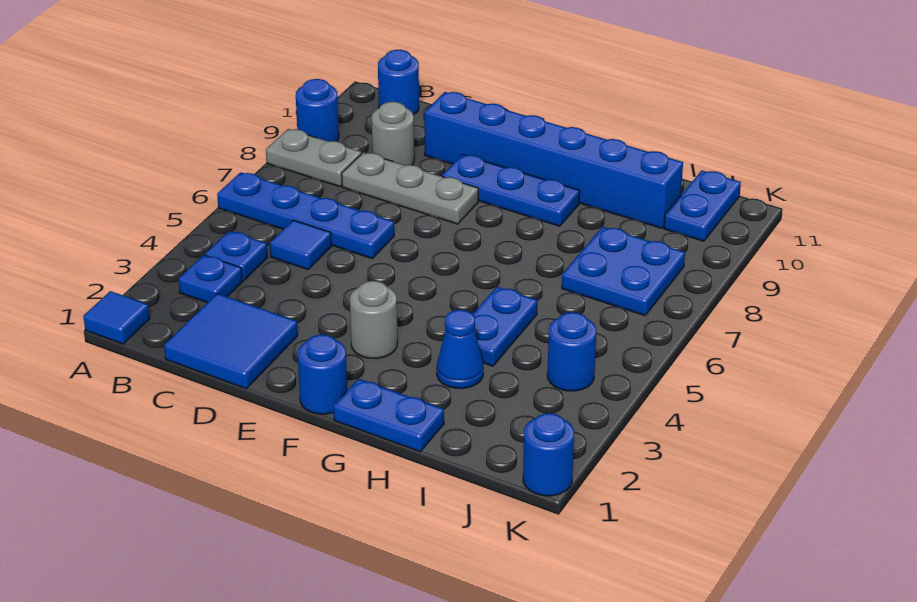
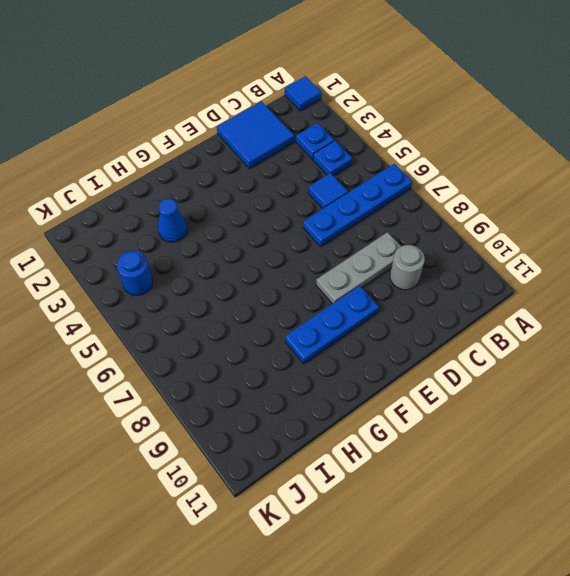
none -> grey plate A8:B8 level 1
none -> blue round brick A9 level 1
none -> blue round brick B11 level 1

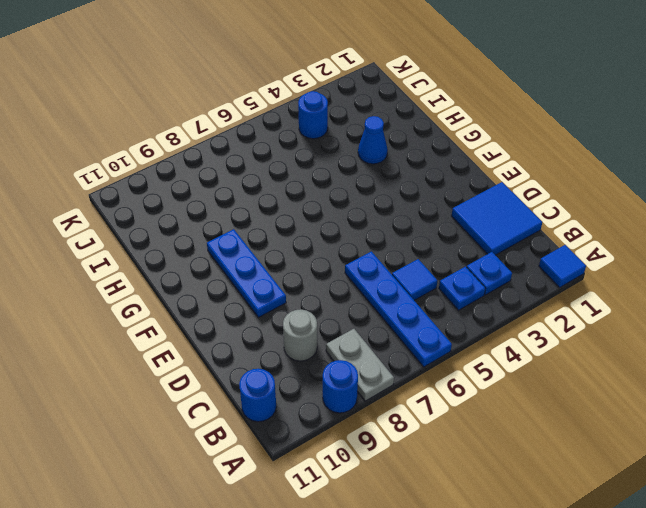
none -> grey plate C8:E8 level 1
none -> blue brick D10:I10 level 1
none -> blue round brick F1 level 1

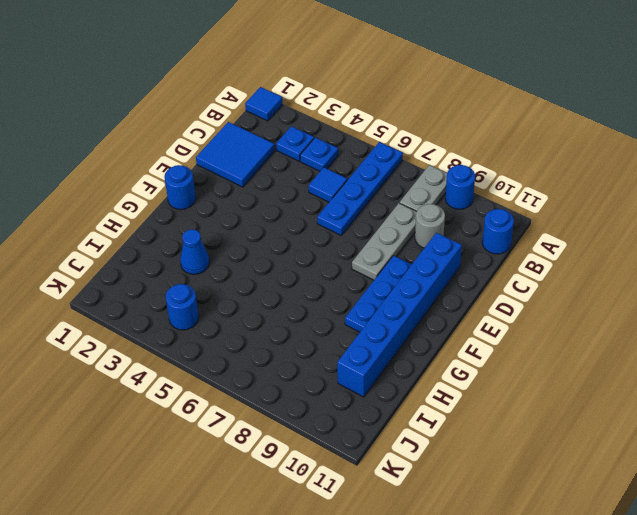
none -> grey round brick F3 level 1
none -> blue plate G1:H1 level 1
none -> blue plate H4:H5 level 1

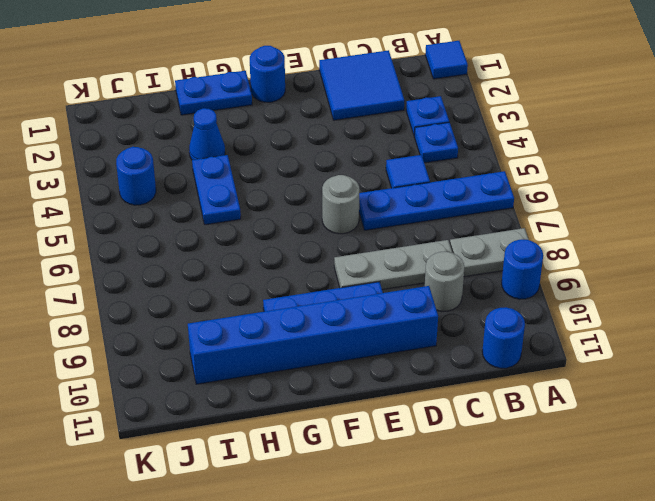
grey round brick E6 level 1 -> grey round brick F3 level 1
none -> blue plate I7:J8 level 1
none -> blue plate J10:J11 level 1
none -> blue round brick K1 level 1

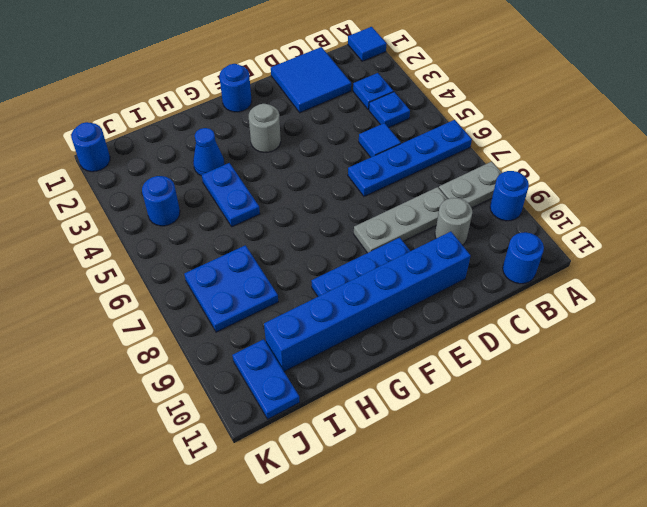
none -> blue plate G1:H1 level 1

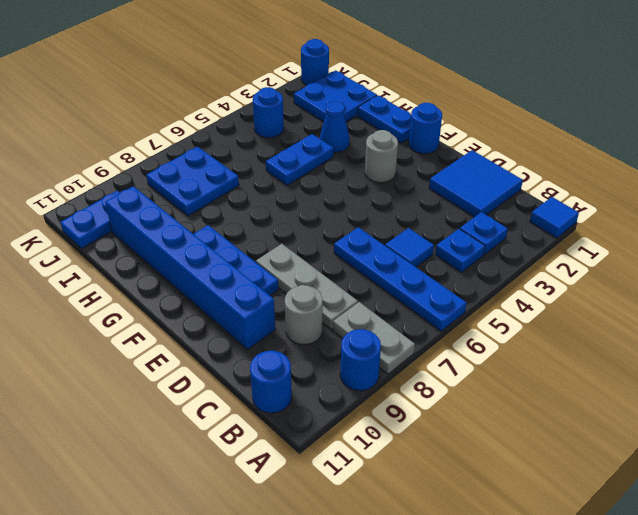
blue plate I1:J2 level 1 -> none

